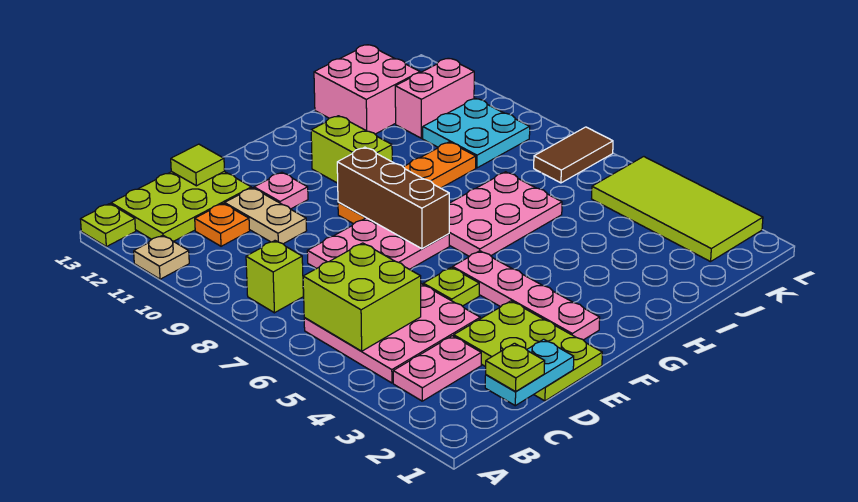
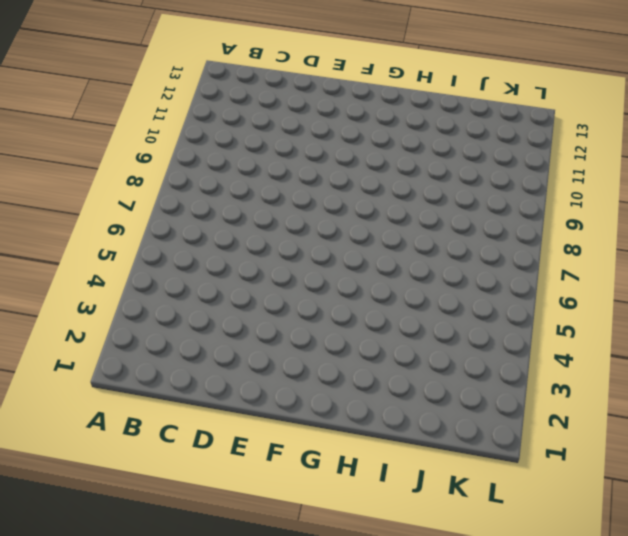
none -> tan plate A11 level 1
none -> lime plate A13 level 1
none -> pink plate B3:C3 level 1

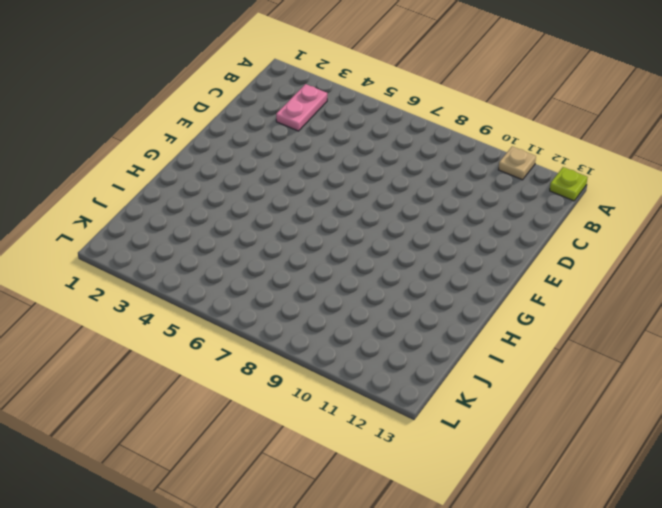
none -> pink plate B4:D6 level 1
none -> lime brick B8 level 1
none -> lime plate B12:D13 level 1

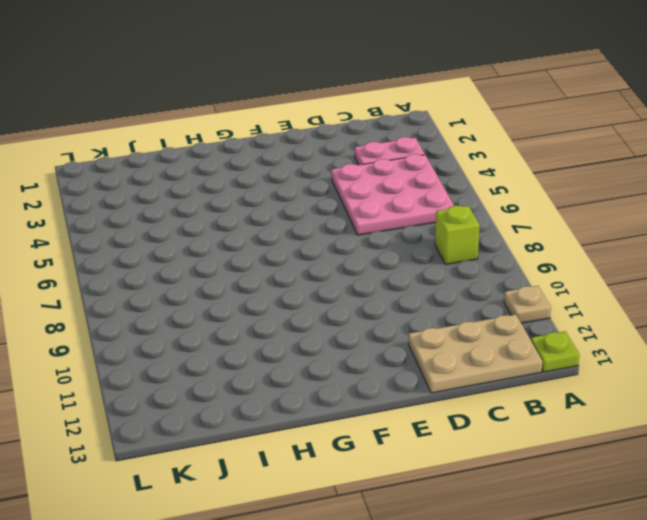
tan plate B12:D13 level 1 -> lime plate B12:D13 level 1
none -> orange plate C11 level 1
none -> lime plate D1:E3 level 1
none -> pink plate D7:F8 level 1

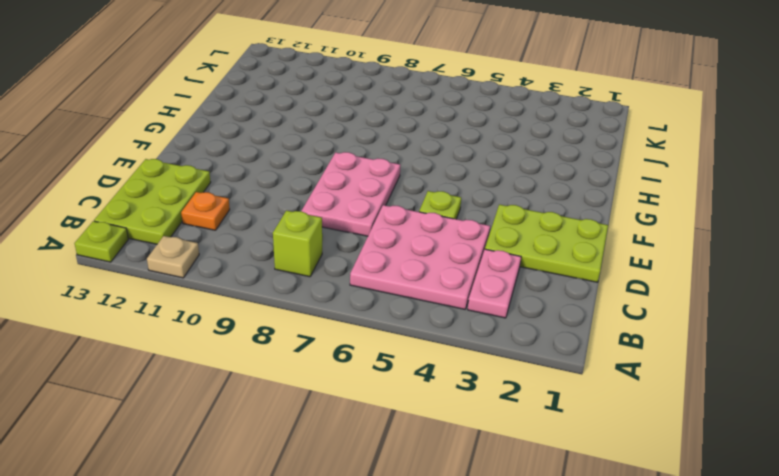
none -> tan plate D10:D11 level 1
none -> pink plate E11 level 1
none -> pink plate F2:F5 level 1

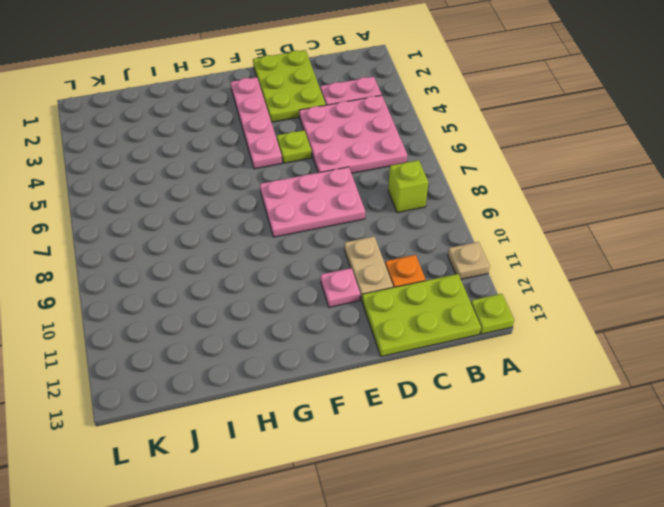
none -> orange plate F9:I9 level 1
none -> pink plate G6:I7 level 1
none -> lime brick G10:G11 level 1

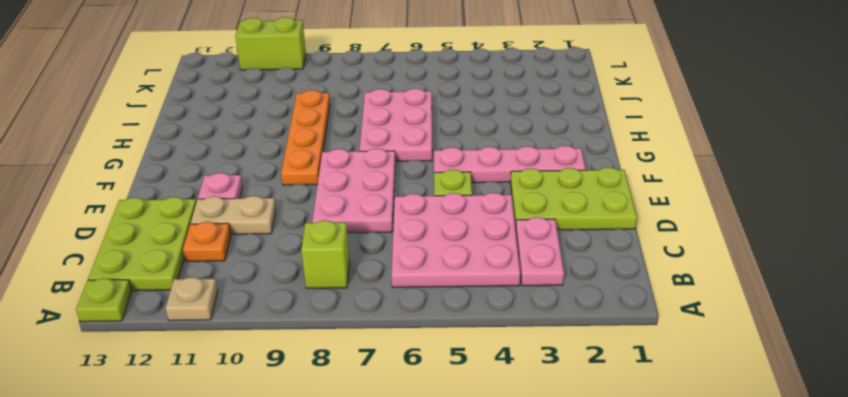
lime brick L10:L11 level 1 -> lime brick G10:G11 level 1
none -> pink brick I12:J13 level 1
none -> cyan plate J9:K10 level 1
none -> pink brick J11:K11 level 1

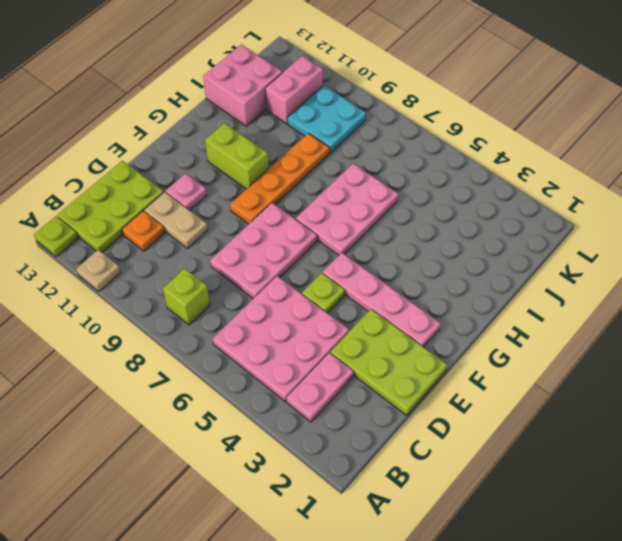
none -> lime tile K2:L5 level 1
none -> brown tile K7:L7 level 1
none -> lime brick B5:C6 level 2

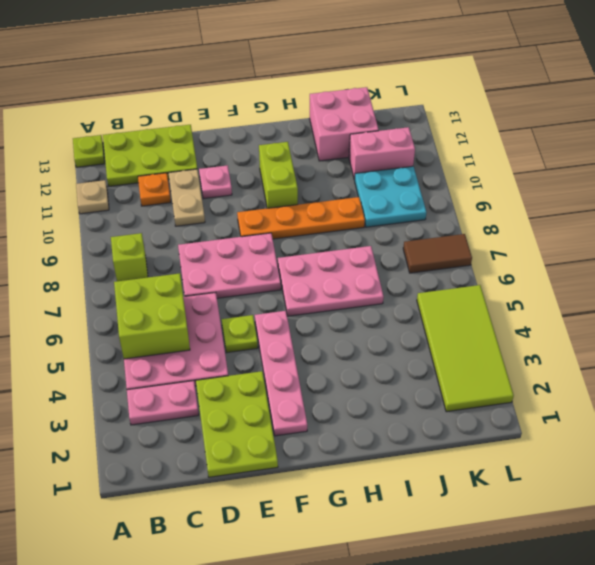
none -> cyan plate C1:D1 level 2
none -> lime tile D13 level 2
none -> brown brick F7:F9 level 2

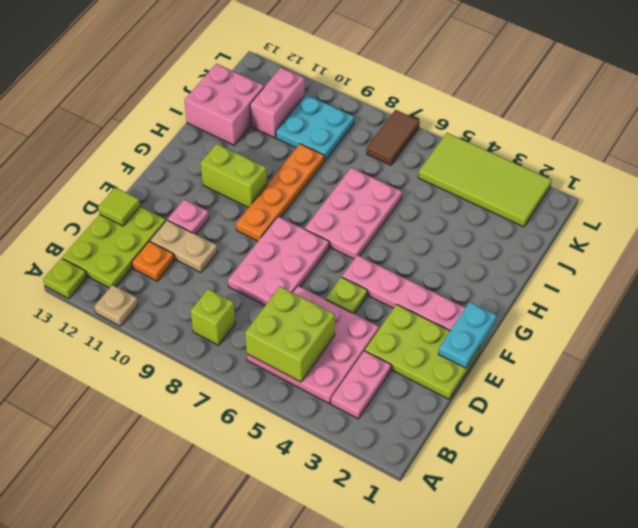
cyan plate E1:F1 level 2 -> cyan plate C1:D1 level 2
none -> brown brick F7:F9 level 2
none -> lime plate C1 level 3

